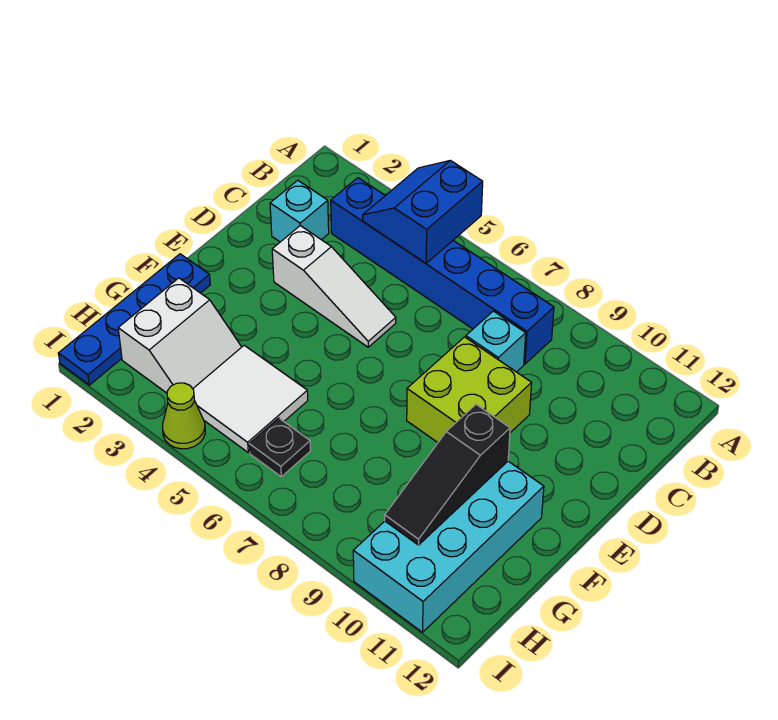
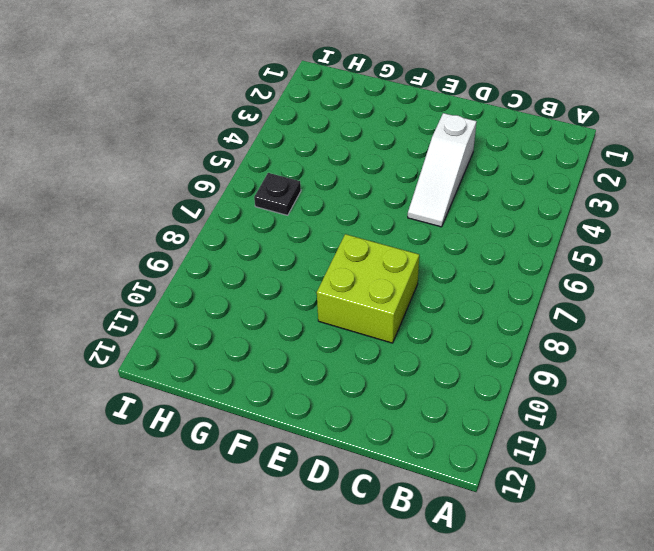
none -> blue brick B3:B8 level 1
none -> cyan brick C2 level 1
none -> cyan brick C8 level 1

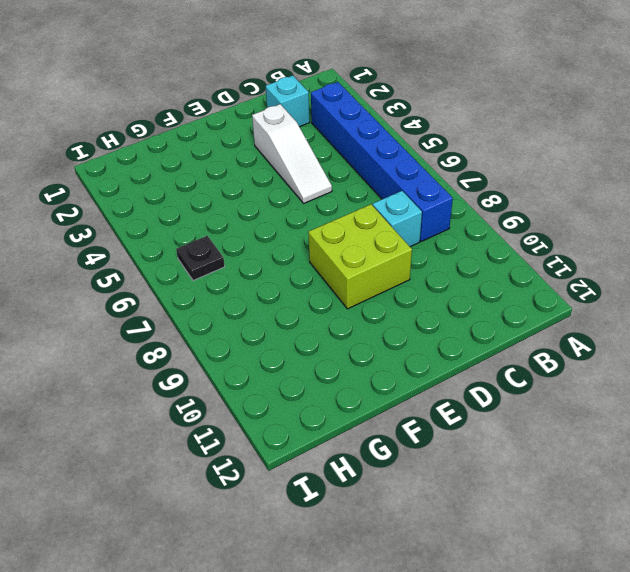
none -> blue plate F1:I1 level 1
none -> cyan brick F10:I11 level 1
none -> white slope G2:H3 level 1 top 2

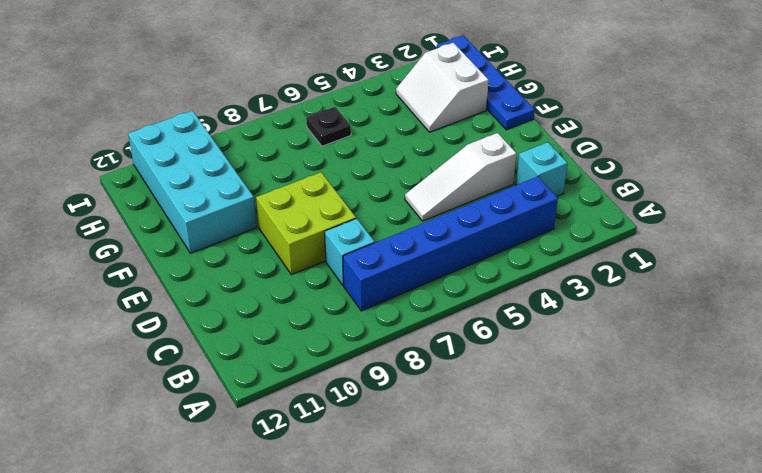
none -> white tile G4:H5 level 1
none -> lime cone I4 level 1
none -> blue slope A4:B5 level 2 top 5

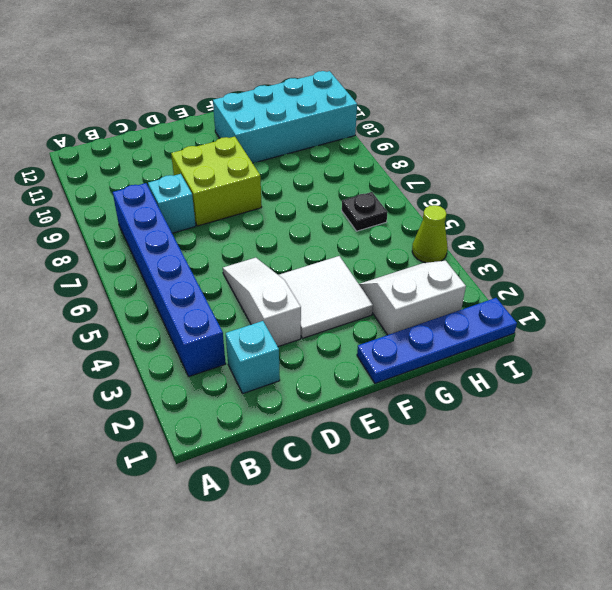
white tile E3:F4 level 1 -> white tile G4:H5 level 1
none -> blue slope A4:B5 level 2 top 5
none -> black slope F10:H10 level 2 top F

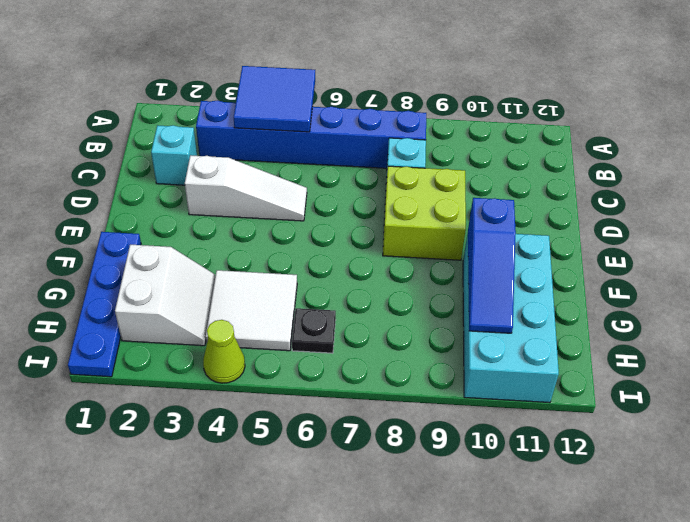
blue tile A4:B5 level 2 -> blue slope A4:B5 level 2 top 5
blue slope F10:H10 level 2 top F -> black slope F10:H10 level 2 top F

